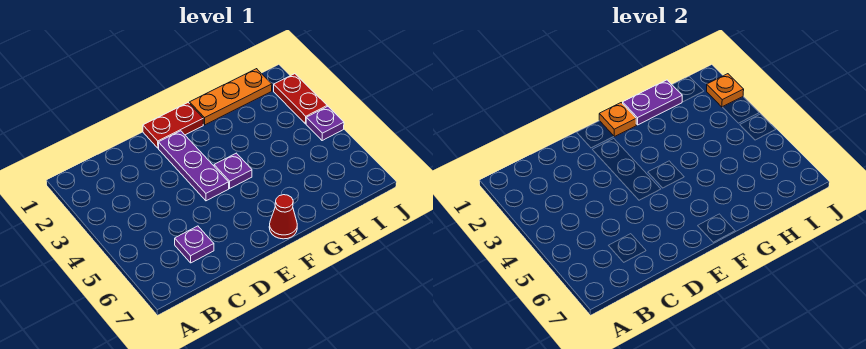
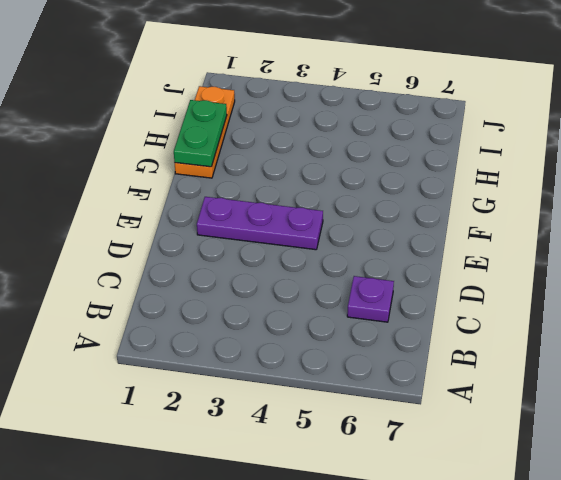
green plate G1:H1 level 2 -> purple plate G1:H1 level 2
none -> red plate E1:F1 level 1
none -> purple plate F4 level 1

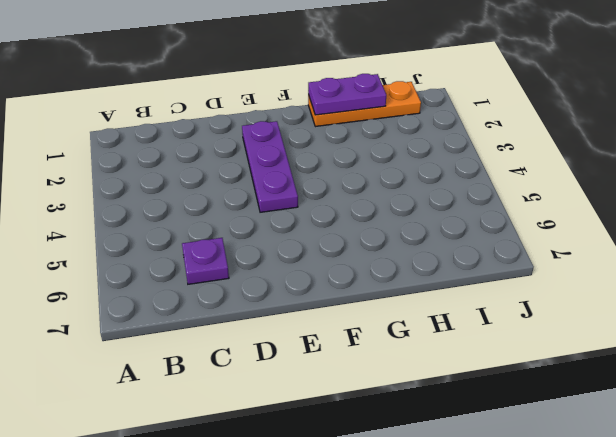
none -> red plate E1:F1 level 1
none -> purple plate F4 level 1

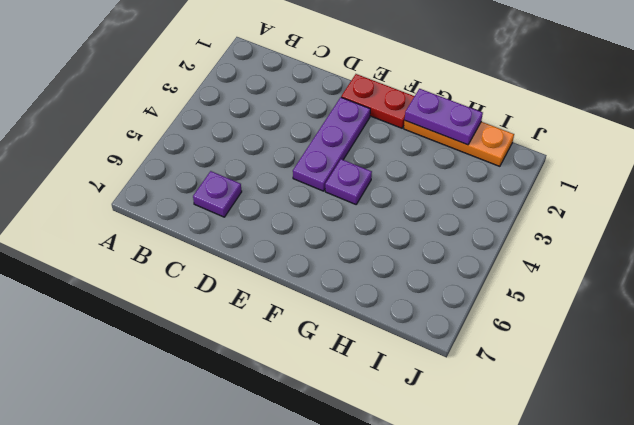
none -> red cone F7 level 1
none -> red plate J2:J3 level 1

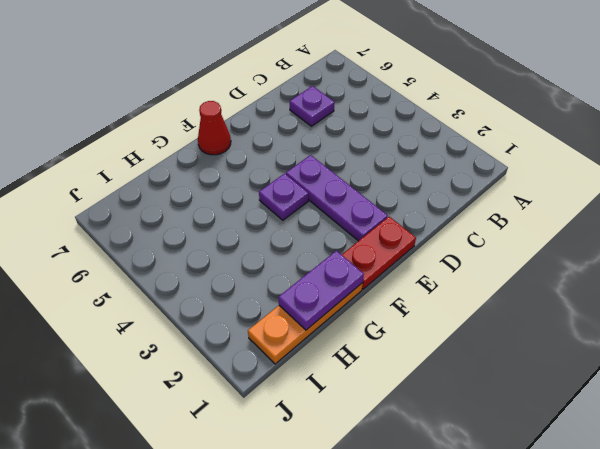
none -> red plate J2:J3 level 1
none -> purple plate J4 level 1

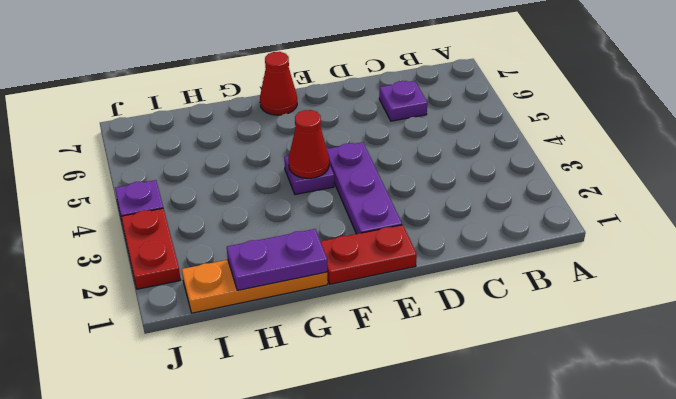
red cone F4 level 2 -> none
none -> orange plate F1 level 2
none -> orange plate J2 level 2

